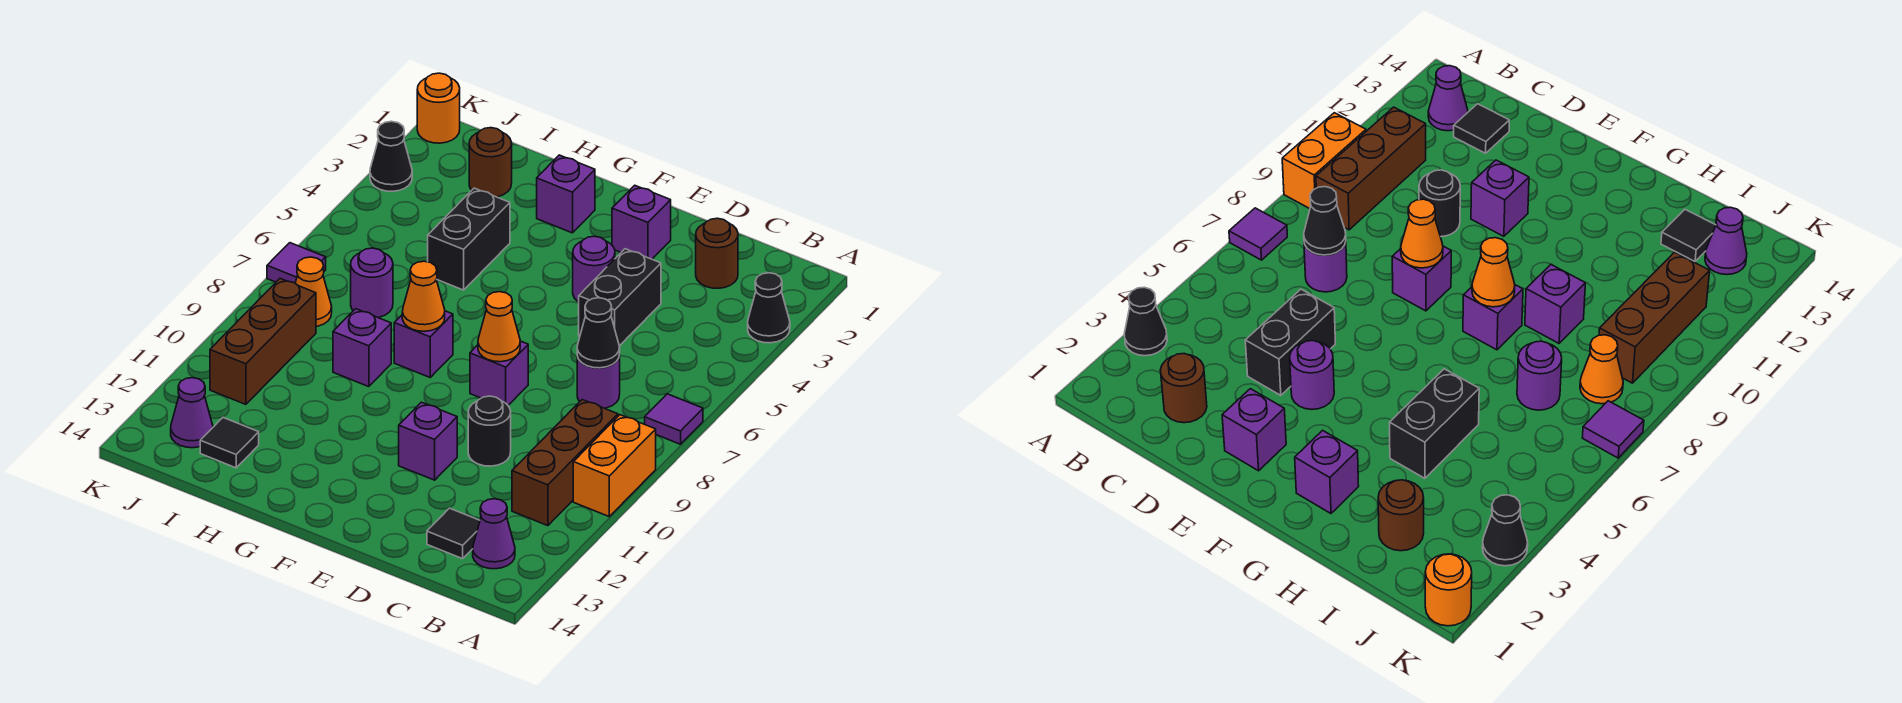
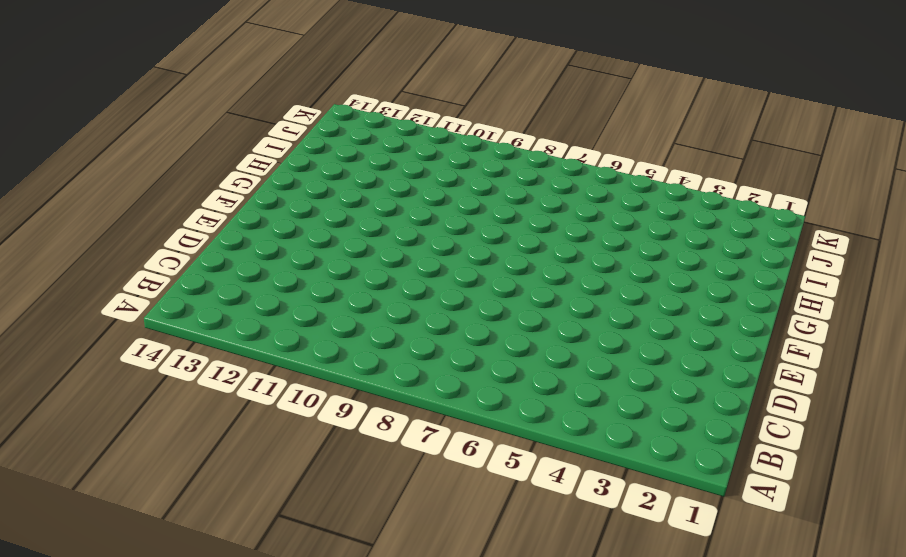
none -> black cone A3 level 1
none -> purple tile A7 level 1
none -> orange brick A9:A10 level 1
none -> brown brick B9:B11 level 1

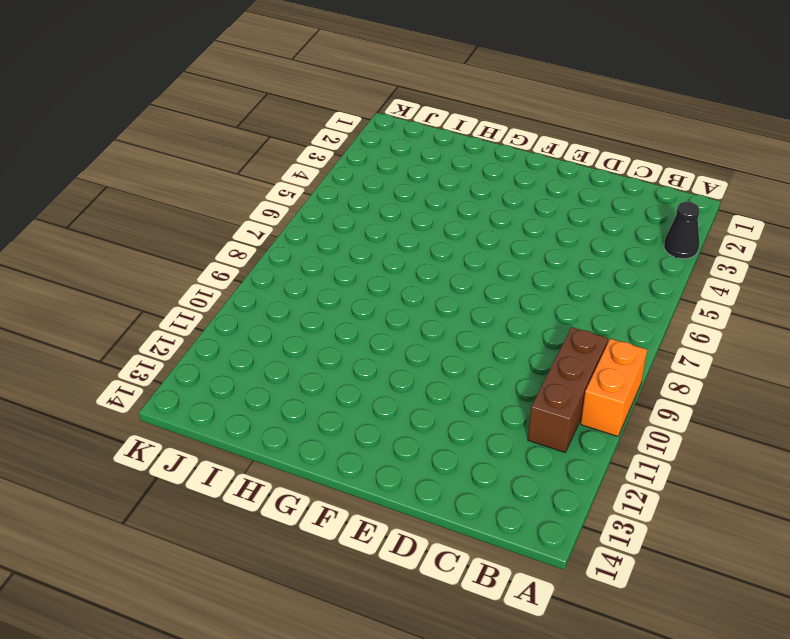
none -> purple tile A7 level 1
none -> purple cone B13 level 1
none -> brown round brick C2 level 1
none -> purple round brick C7 level 1

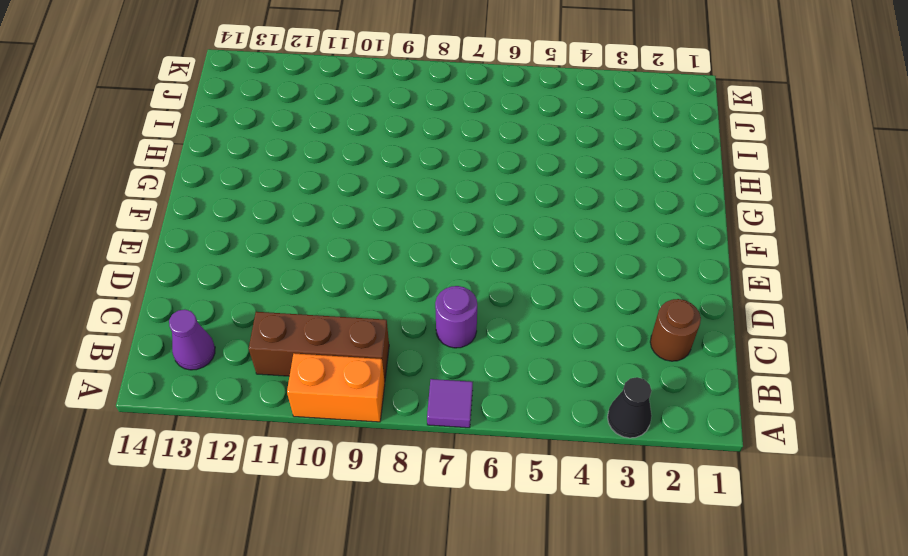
none -> black tile C13 level 1
none -> black brick D4:D5 level 1
none -> black round brick D10 level 1
none -> purple brick E2 level 1

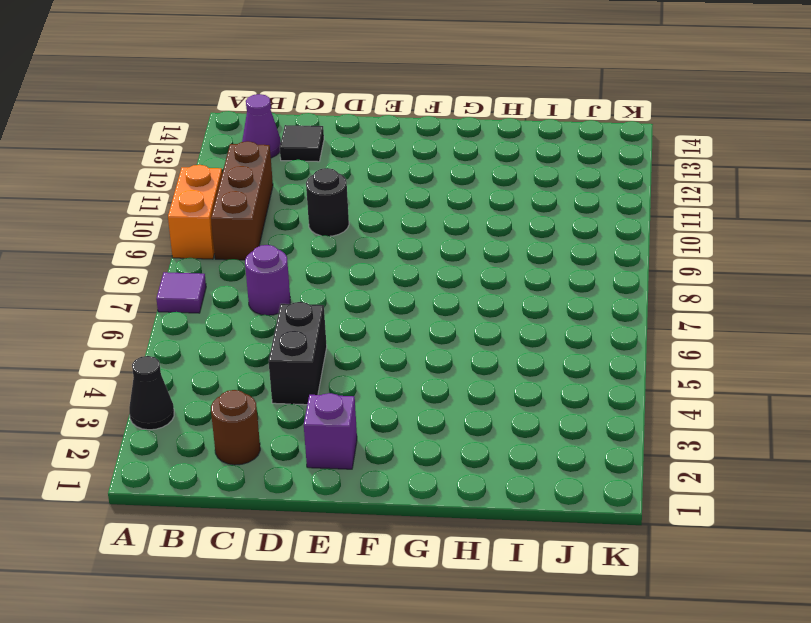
none -> purple round brick E4 level 1
none -> purple brick E8 level 1
none -> purple brick E11 level 1
none -> purple brick G2 level 1

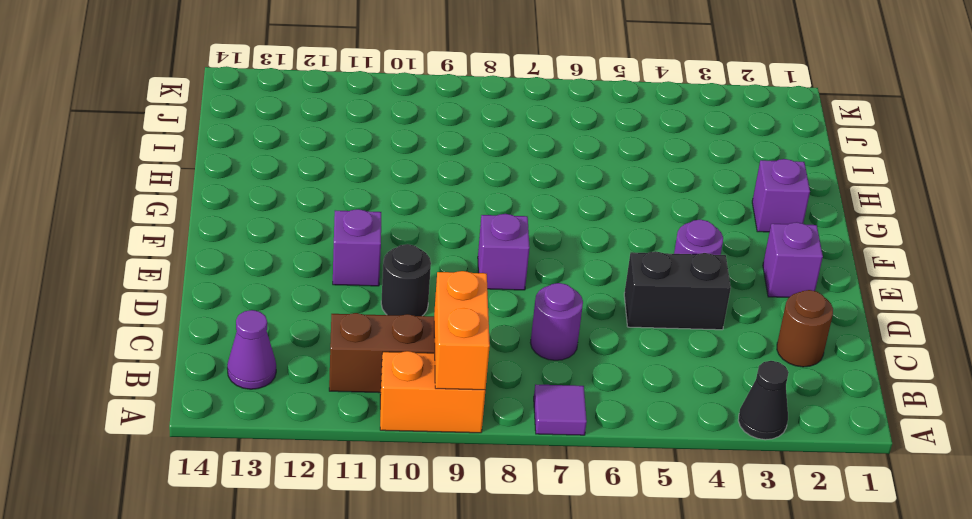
orange brick A9:B9 level 2 -> none
none -> black tile C13 level 1
none -> purple brick G8 level 1
none -> black brick H4:H5 level 1
none -> purple brick H9 level 1

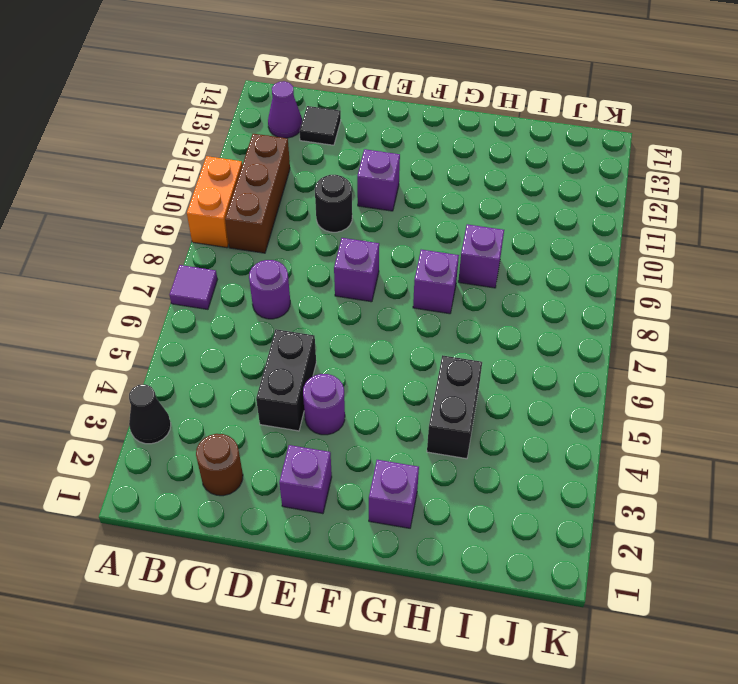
none -> brown round brick I2 level 1
none -> purple round brick I7 level 1
none -> black tile I13 level 1
none -> orange cone J8 level 1

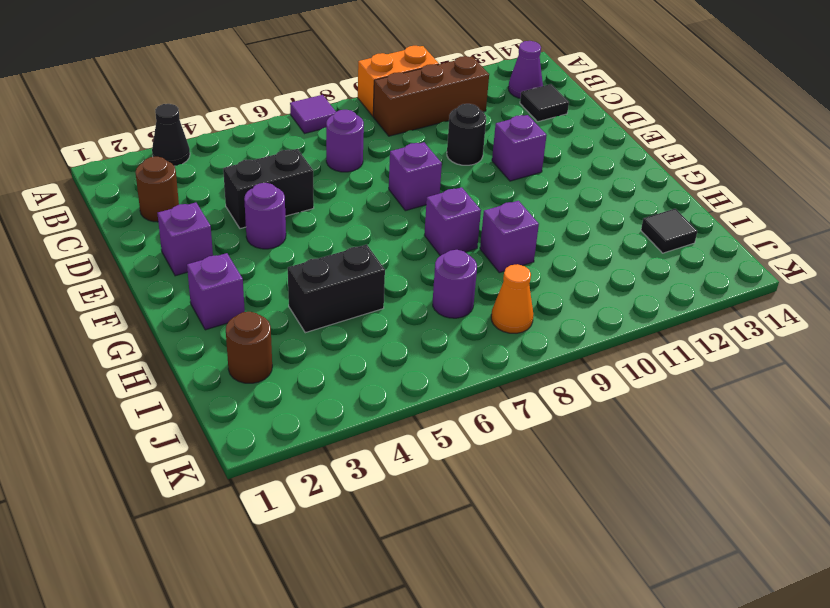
none -> brown brick J9:J11 level 1
none -> purple cone J13 level 1
none -> orange round brick K1 level 1
none -> black cone K3 level 1

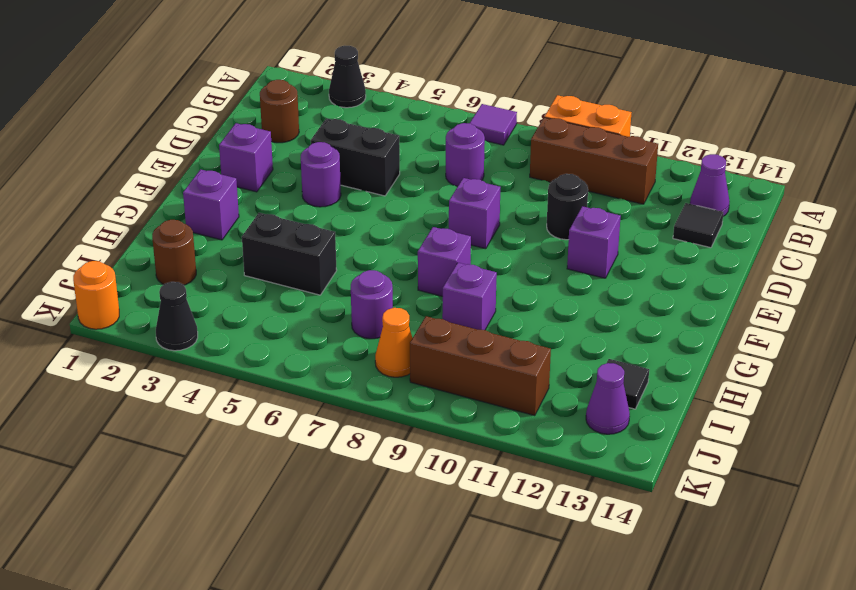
none -> purple tile K7 level 1
none -> black cone C7 level 2
none -> orange cone E8 level 2
none -> orange cone G8 level 2

